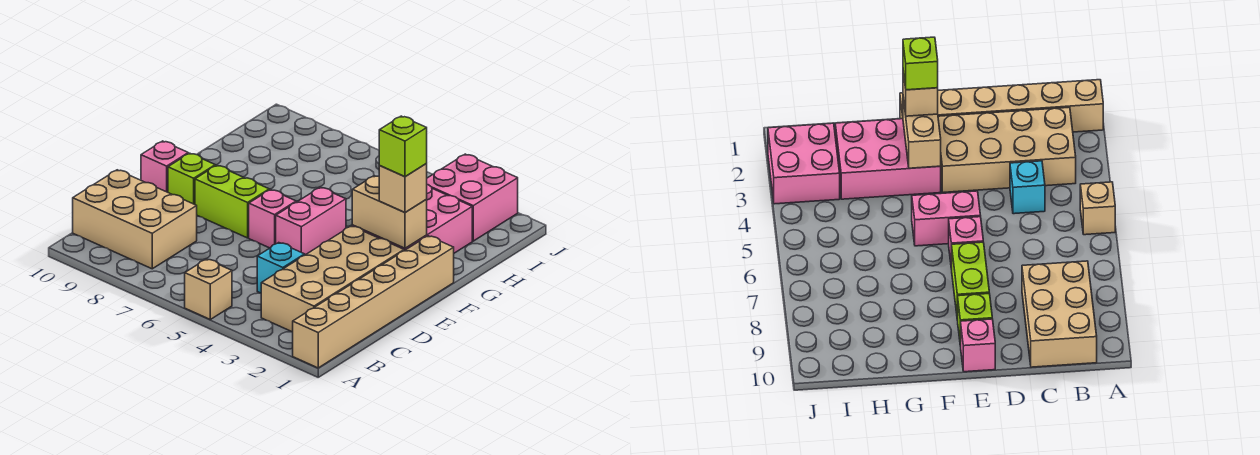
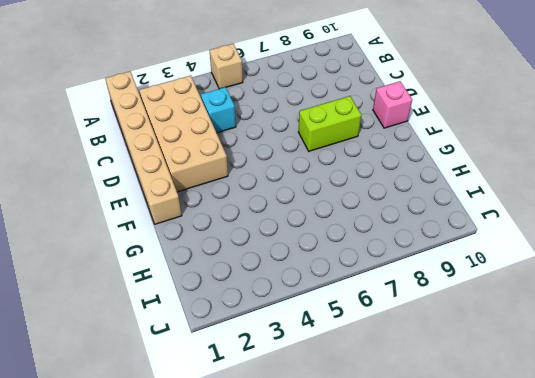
none -> tan brick B8:C10 level 1
none -> pink brick E5:F5 level 1
none -> pink brick E6 level 1

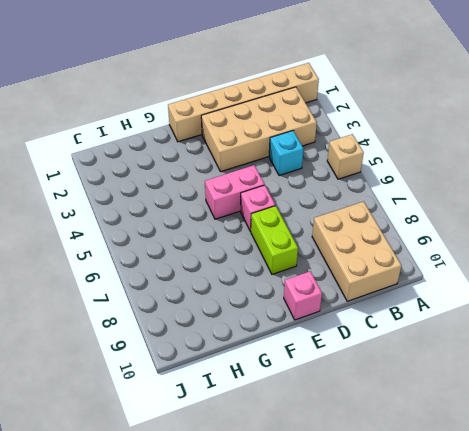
none -> lime brick E9 level 1
none -> pink brick F2:H3 level 1
none -> pink brick I2:J3 level 1

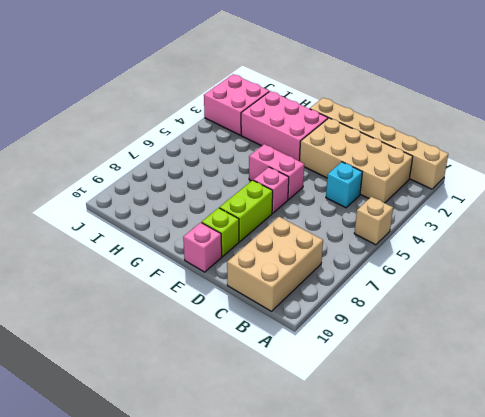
none -> tan brick F2:F3 level 2
none -> tan brick F2 level 3
none -> lime brick F2 level 4

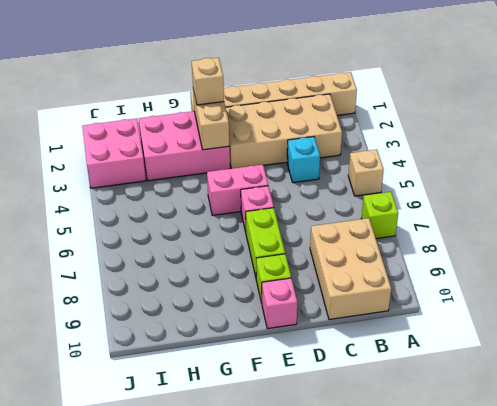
lime brick A7 level 1 -> lime brick F2 level 4

